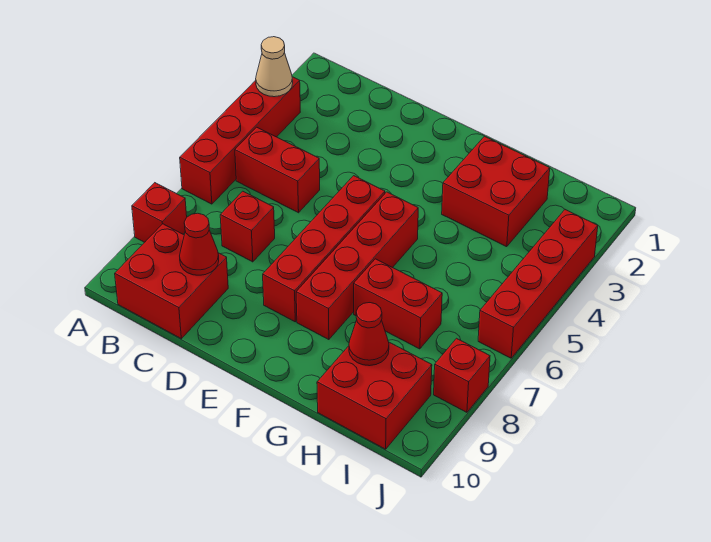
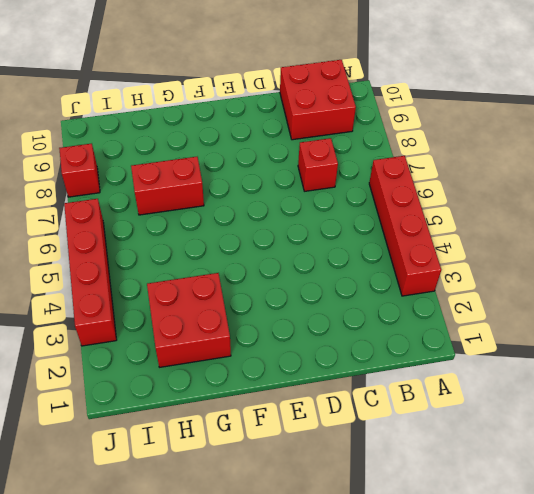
none -> red brick A8 level 1
none -> red brick B5:C5 level 1
none -> red brick E5:E8 level 1

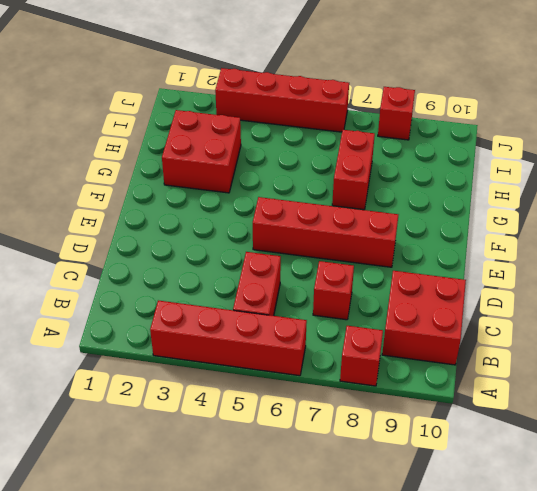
none -> red brick F5:F8 level 1
none -> red brick H9:I10 level 1
none -> tan cone A3 level 2

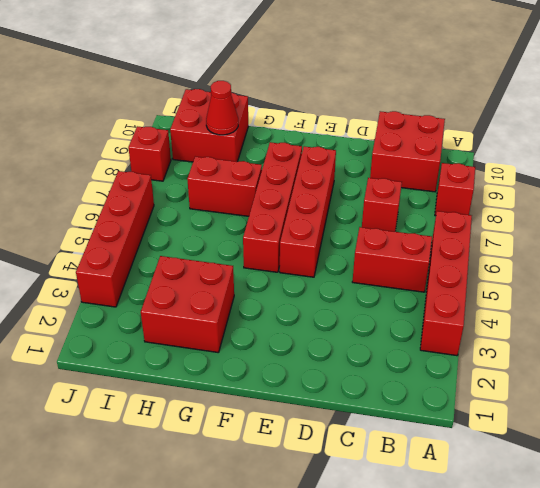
none -> tan cone A3 level 2
none -> red cone C9 level 2

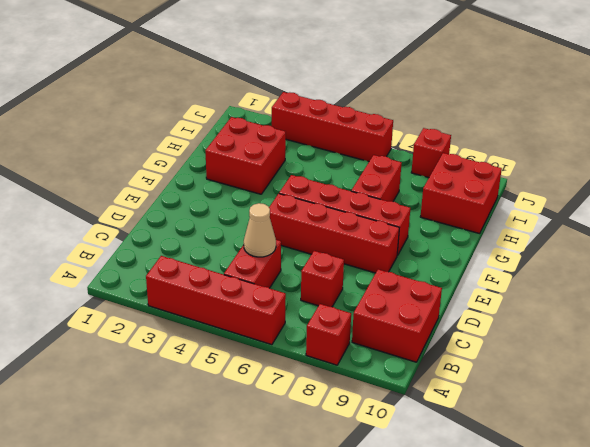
tan cone C5 level 2 -> tan cone A3 level 2
none -> red cone C9 level 2
none -> red cone H9 level 2

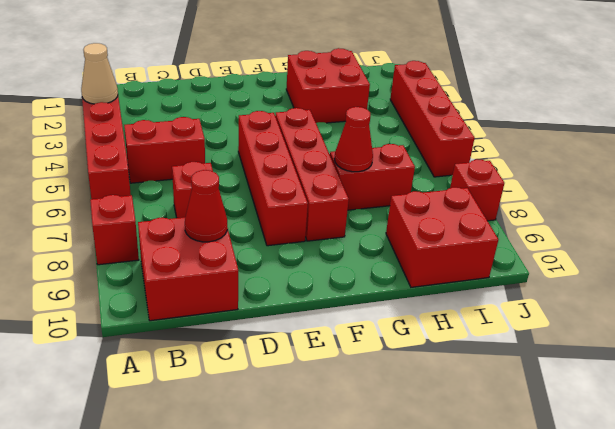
red cone G7 level 2 -> red cone H9 level 2

